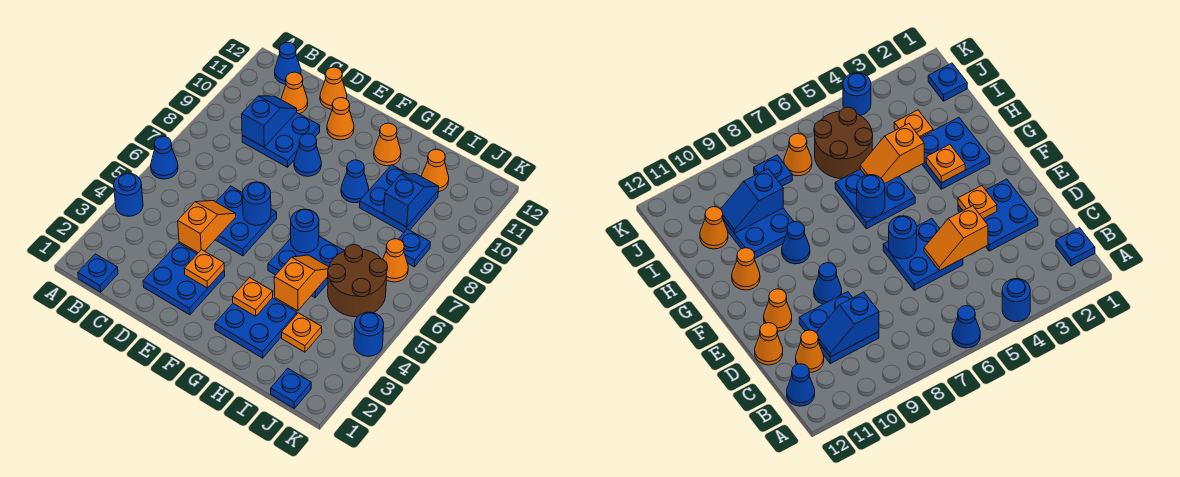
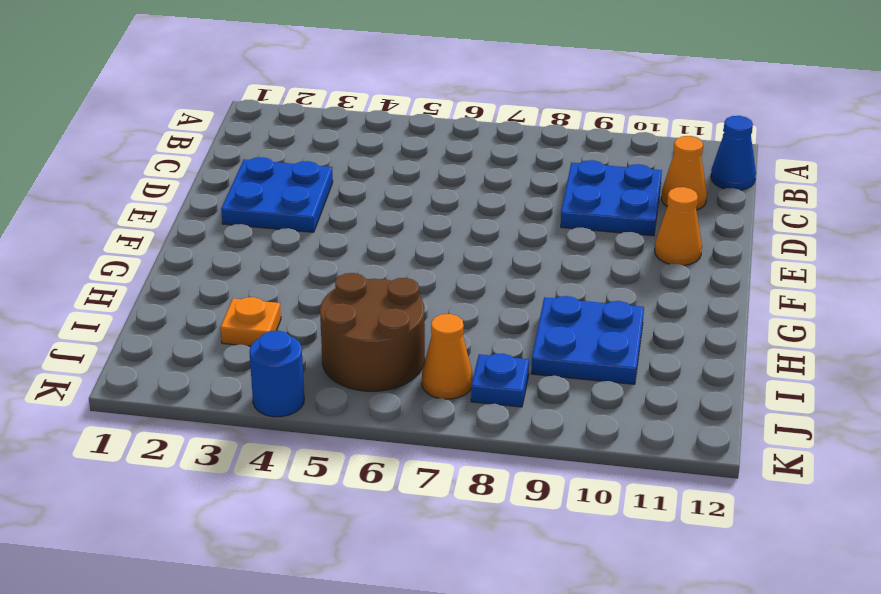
none -> blue round brick A4 level 1
none -> blue cone A6 level 1
none -> blue plate B1 level 1
none -> blue plate D5:E6 level 1

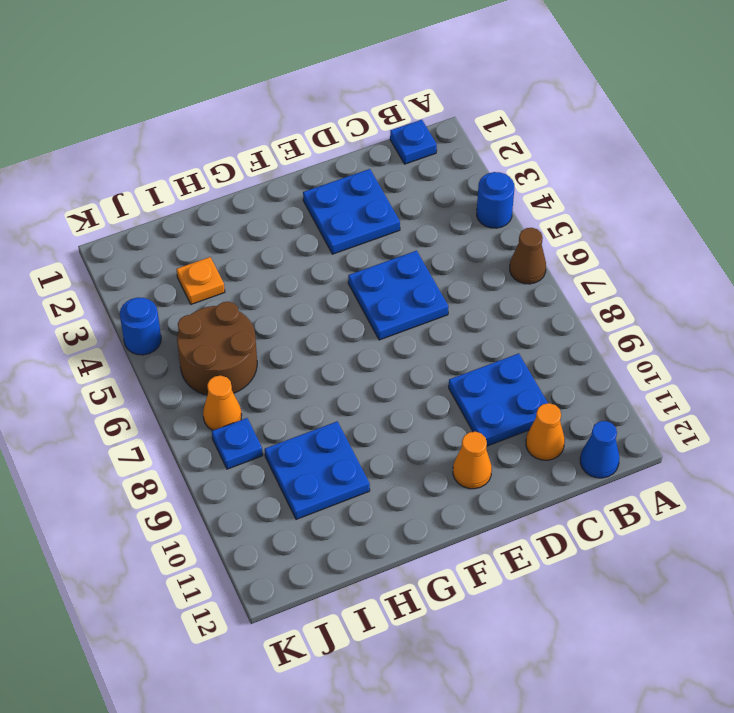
brown cone A6 level 1 -> blue cone A6 level 1
none -> orange cone D12 level 1
none -> blue cone E9 level 1
none -> blue plate G2:H3 level 1
none -> blue plate G5:H6 level 1

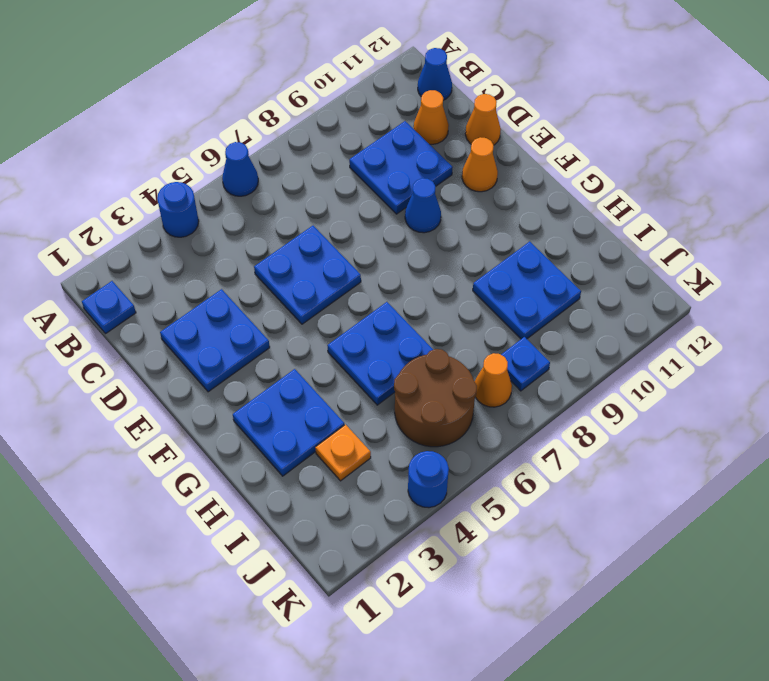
none -> blue cone G9 level 1
none -> orange cone G11 level 1
none -> orange cone I11 level 1
none -> blue plate J1 level 1

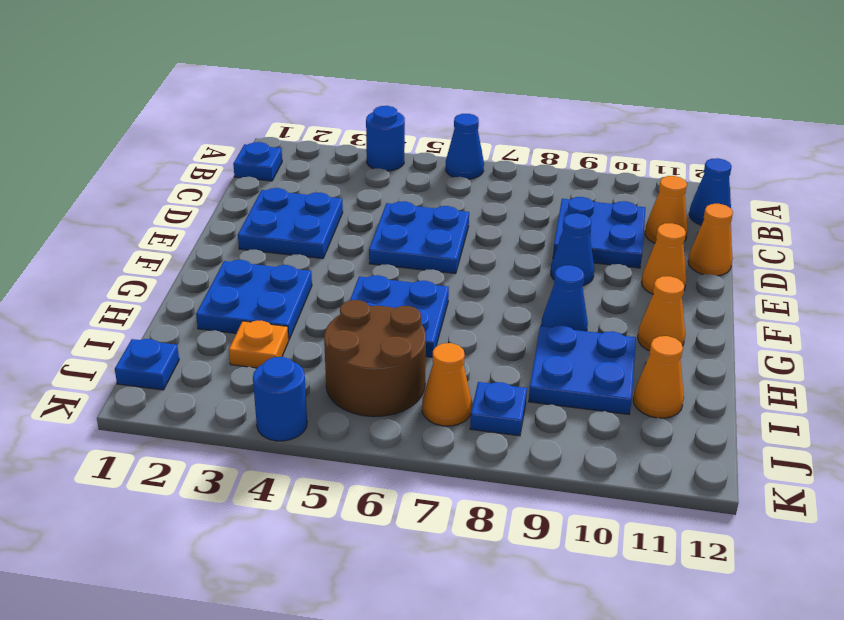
none -> blue slope C9:C10 level 2 top 9
none -> orange slope D4:D5 level 2 top 4
none -> orange plate E3 level 2
none -> blue round brick E6 level 2

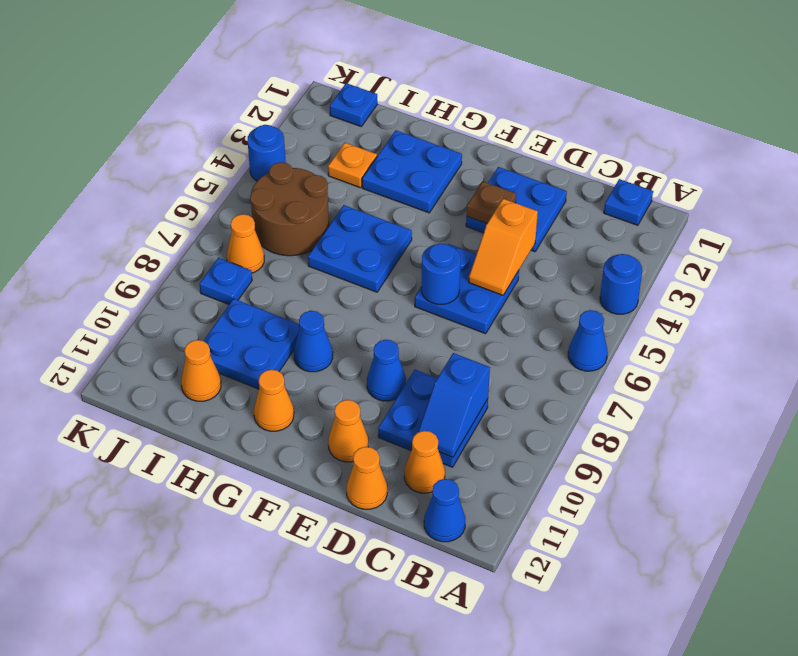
brown plate E3 level 2 -> orange plate E3 level 2
none -> orange plate G3 level 2
none -> blue round brick G6 level 2
none -> orange slope H4:H5 level 2 top 4
none -> blue slope I9:I10 level 2 top 9

